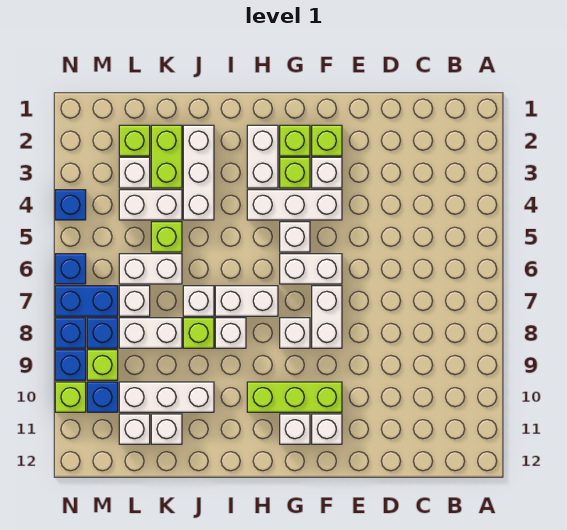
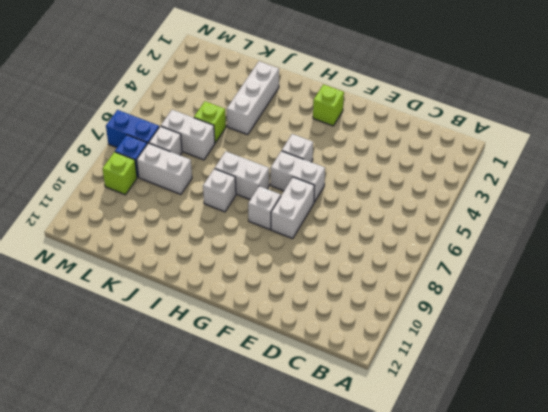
none -> lime brick F2 level 1
none -> white brick F3 level 1
none -> white brick F4:H4 level 1
none -> lime brick F10:H10 level 1

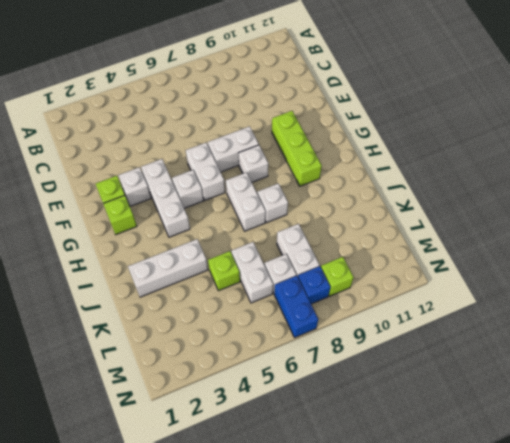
none -> white brick F11 level 1
none -> lime brick G3 level 1
none -> white brick G11 level 1
none -> white brick H2:H3 level 1

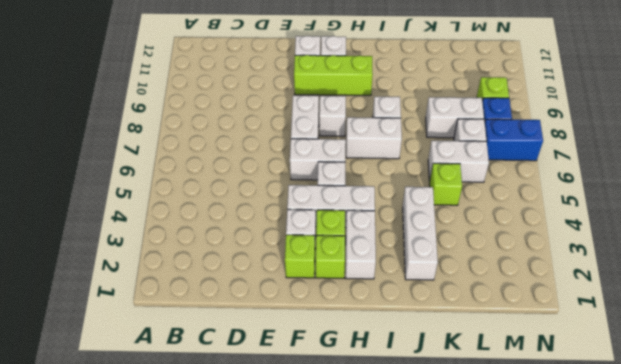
none -> white brick J7 level 1
none -> lime brick J8 level 1
none -> white brick J10:L10 level 1
none -> lime brick K2:K3 level 1

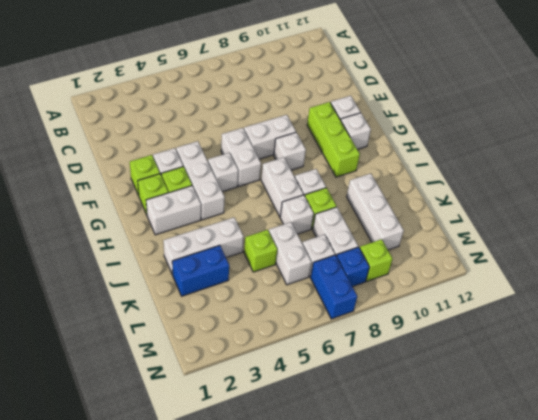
blue brick K2:K3 level 1 -> lime brick K2:K3 level 1
none -> white brick K4:L4 level 1
none -> white brick K11 level 1
none -> lime brick L2 level 1
none -> white brick L3 level 1

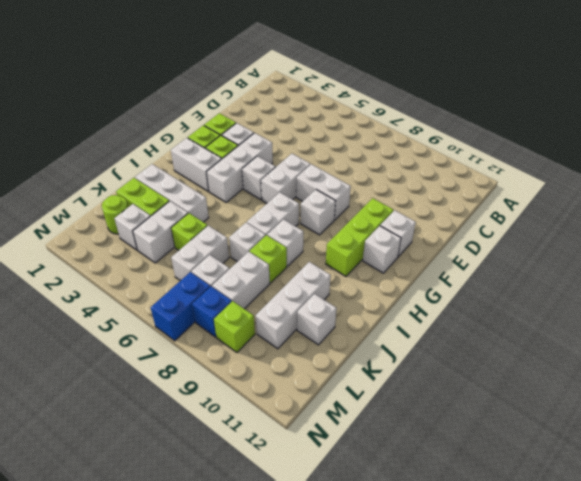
lime round brick L2 level 1 -> lime brick L2 level 1
none -> white brick L11 level 1
none -> blue brick M10 level 1
none -> blue brick N4 level 1
none -> blue brick N6 level 1

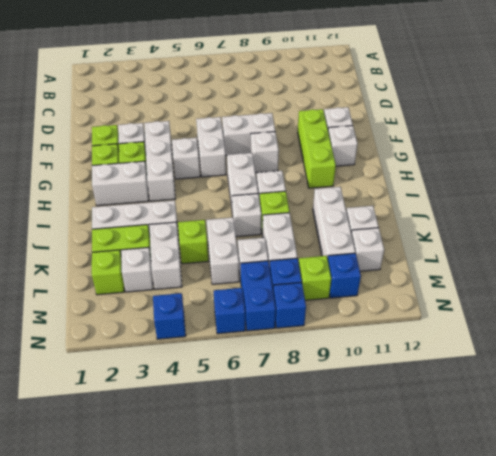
none -> blue brick N9 level 1
none -> lime brick N10 level 1

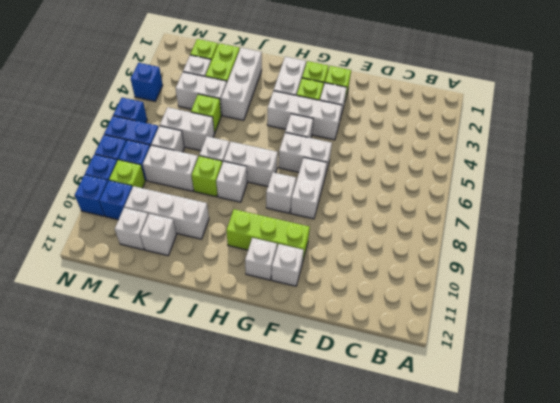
blue brick N10 level 1 -> lime brick N10 level 1

